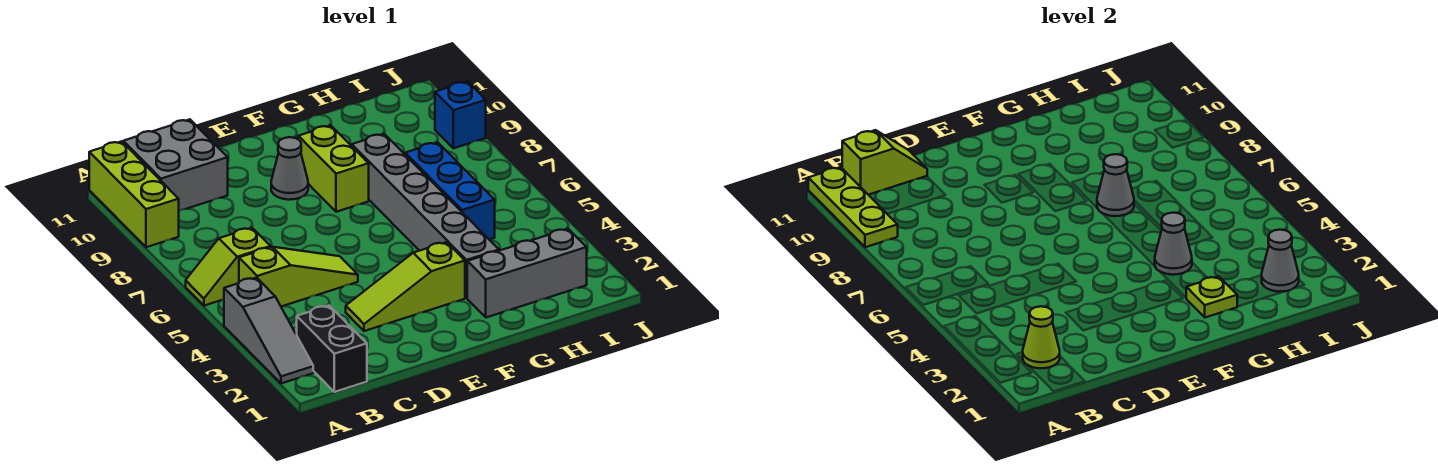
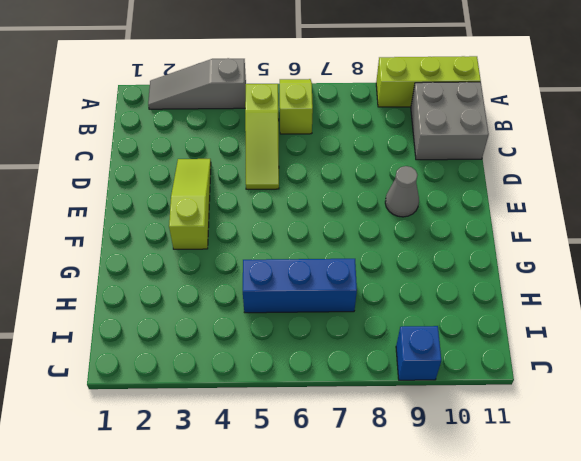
none -> black brick B1:B2 level 1
none -> lime brick F8:F9 level 1
none -> grey brick G2:I2 level 1

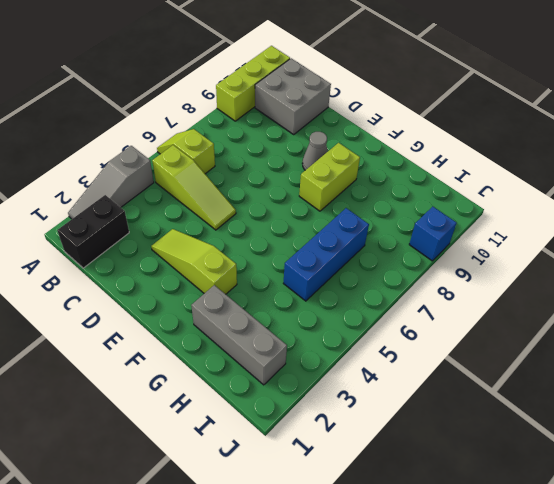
none -> grey brick G3:G8 level 1
none -> lime plate A9:A11 level 2
none -> lime cone B2 level 2

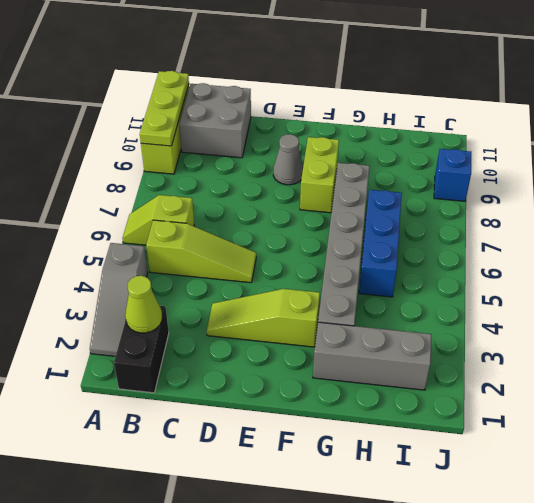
none -> lime slope B11:C11 level 2 top B
none -> lime plate G2 level 2
none -> grey cone G4 level 2

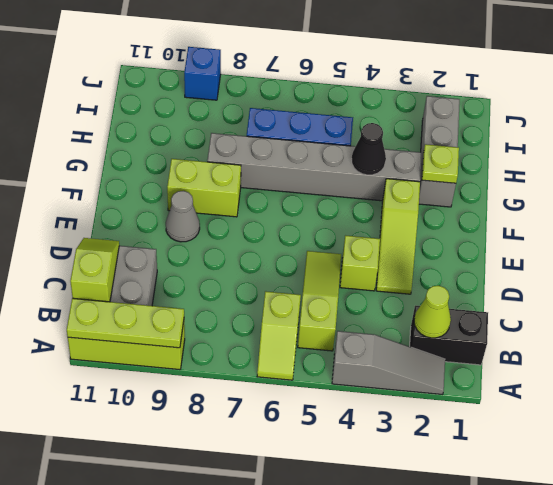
lime brick D4 level 1 -> none
black cone G4 level 2 -> grey cone G4 level 2
none -> grey cone G7 level 2
none -> grey cone I2 level 2

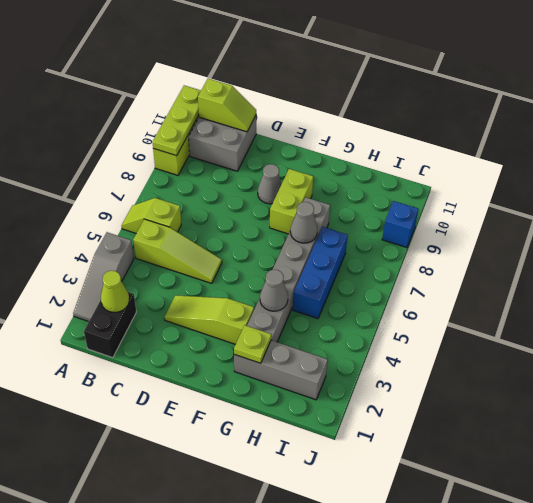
none -> grey cone I2 level 2

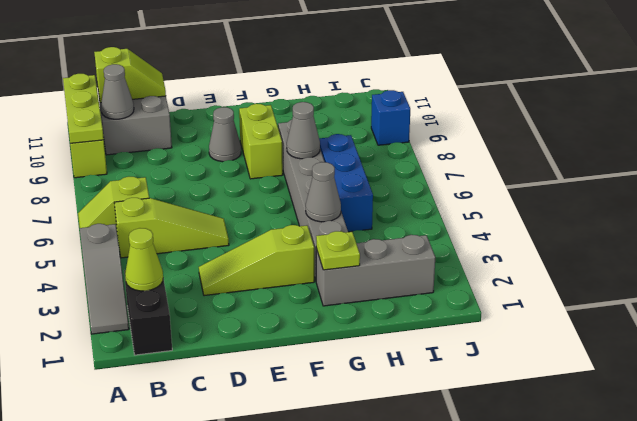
grey cone B10 level 2 -> grey cone I2 level 2

